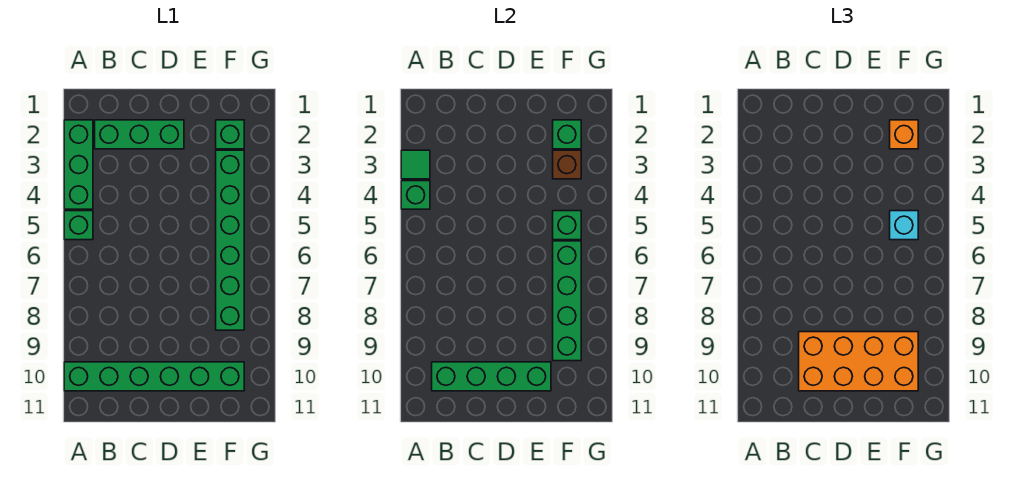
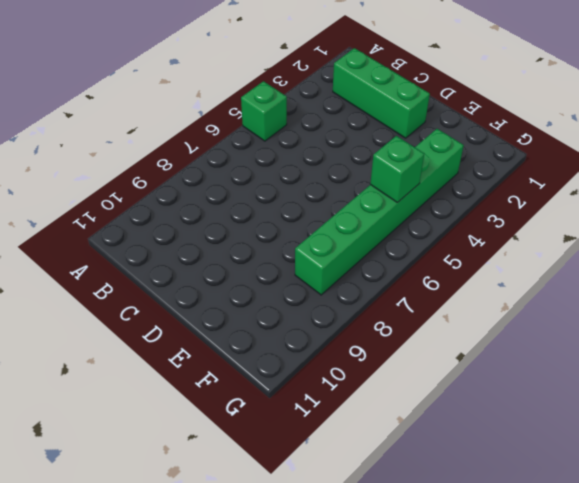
none -> green brick A2:A4 level 1
none -> green brick A10:F10 level 1
none -> green brick F2 level 1

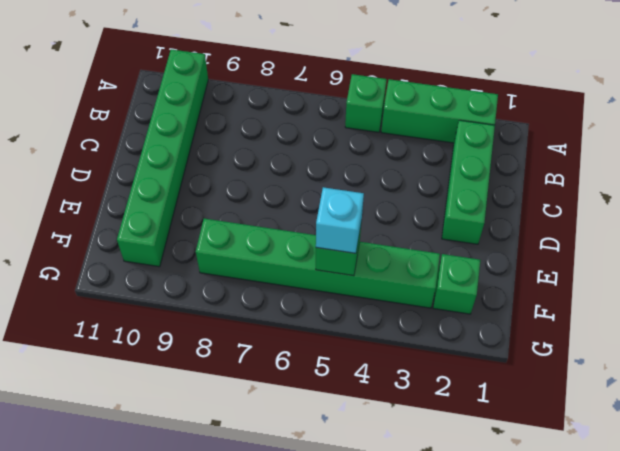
none -> green tile A3 level 2
none -> green brick A4 level 2
none -> green brick B10:E10 level 2

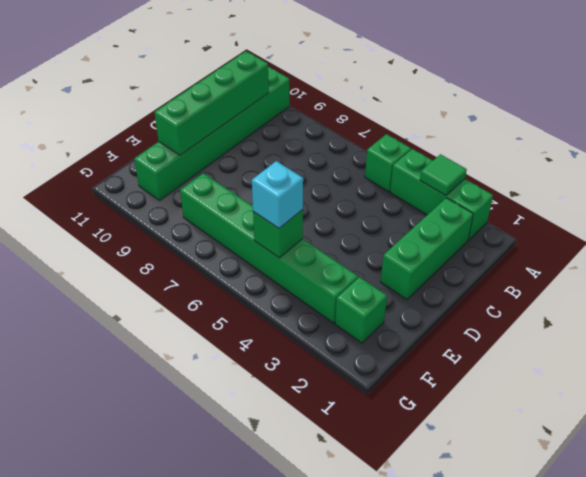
none -> green brick A4 level 2
none -> green brick F2 level 2
none -> brown brick F3 level 2

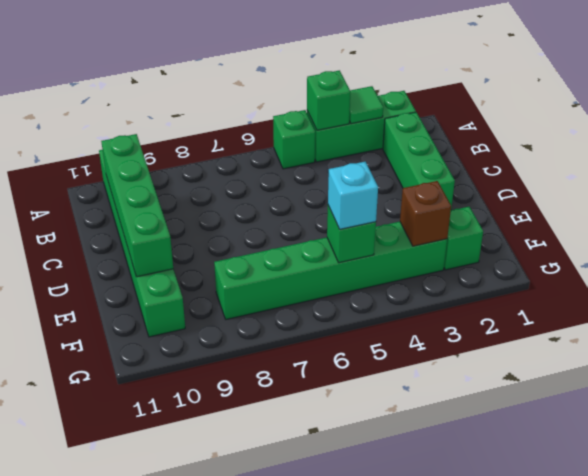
none -> green brick F2 level 2
none -> green brick F6:F9 level 2
none -> orange brick C9:F10 level 3

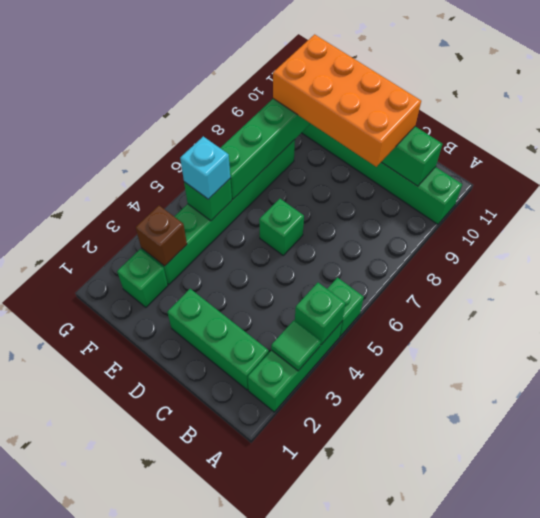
green brick D6 level 1 -> green brick F2 level 2
none -> orange brick F2 level 3

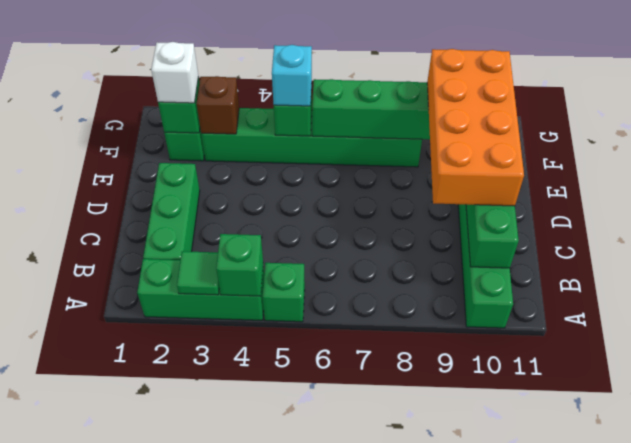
white brick F2 level 3 -> orange brick F2 level 3

